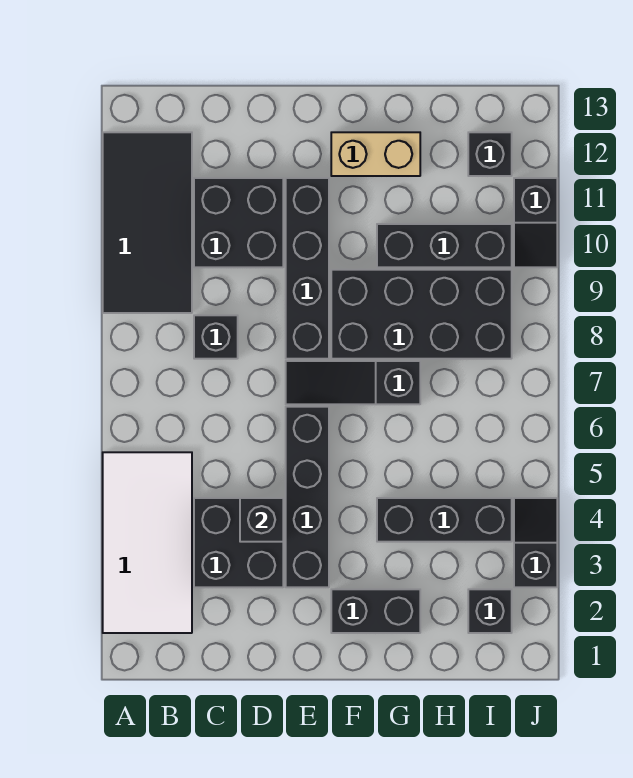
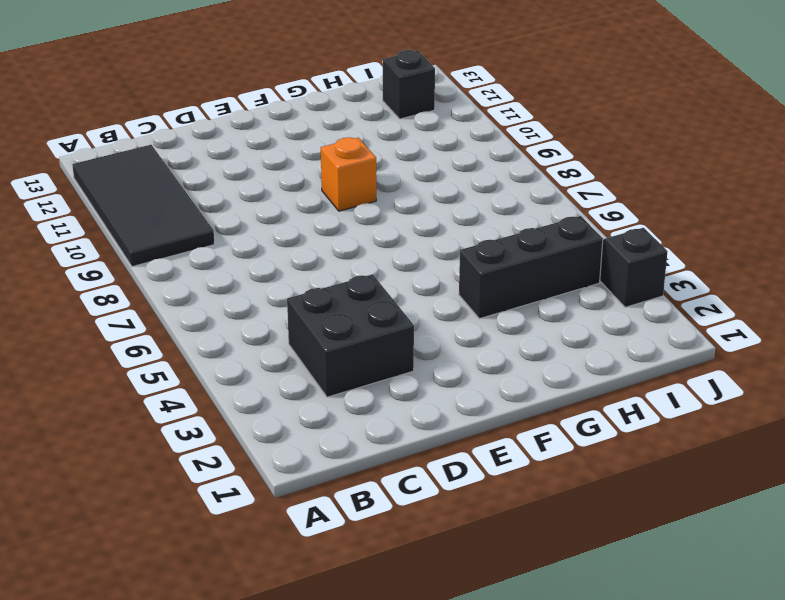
orange brick F9 level 1 -> black brick F8:I9 level 1
none -> white tile A2:B5 level 1
none -> black brick C8 level 1
none -> black brick C10:D11 level 1

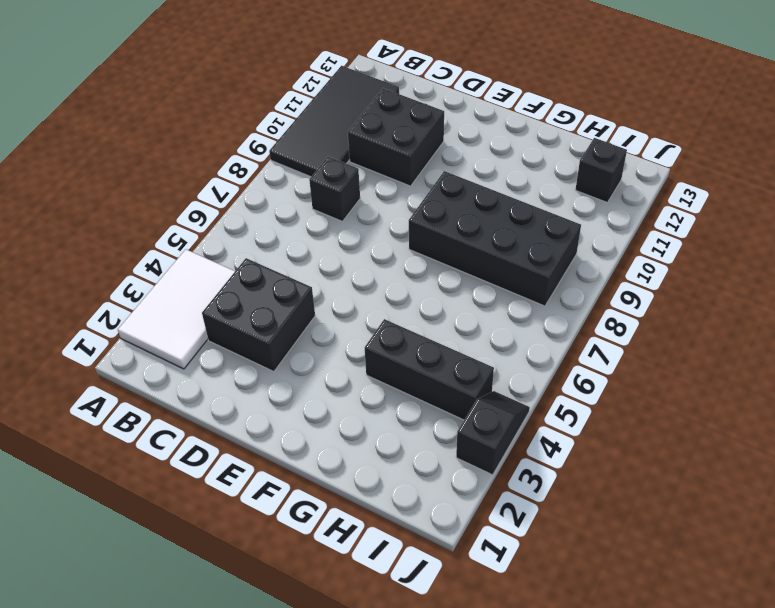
white tile A2:B4 level 1 -> white tile A2:B5 level 1
none -> black brick E3:E6 level 1
none -> black slope E7:G7 level 1 top G
none -> black brick E8:E11 level 1

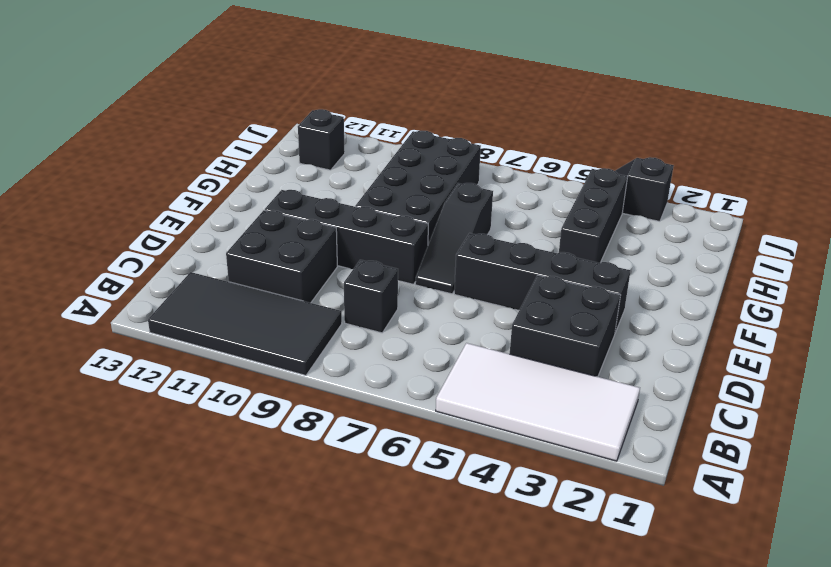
none -> black brick F2:G2 level 1
none -> tan brick F12:G12 level 1
none -> black brick G10:I10 level 1

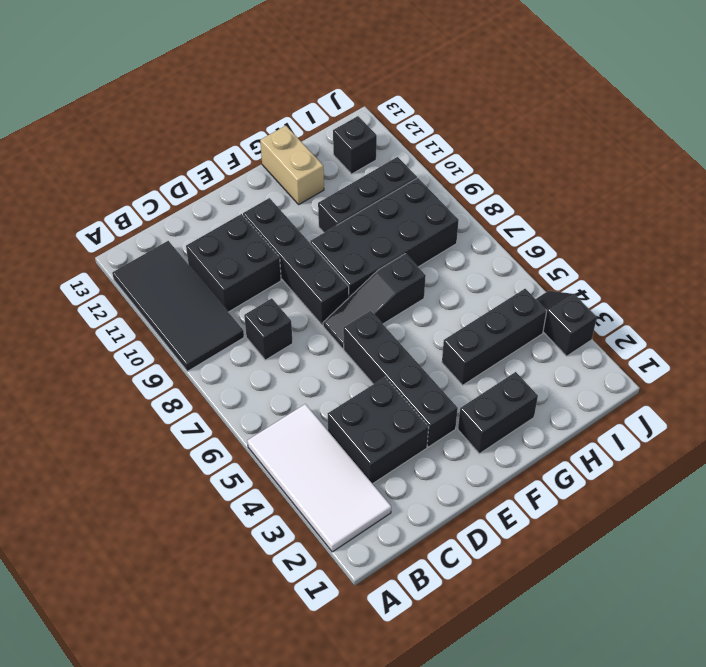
tan brick G12:G13 level 1 -> tan brick F12:G12 level 1
none -> black brick I2 level 1
none -> black slope J10:J11 level 1 top 11
none -> black brick D4 level 2

